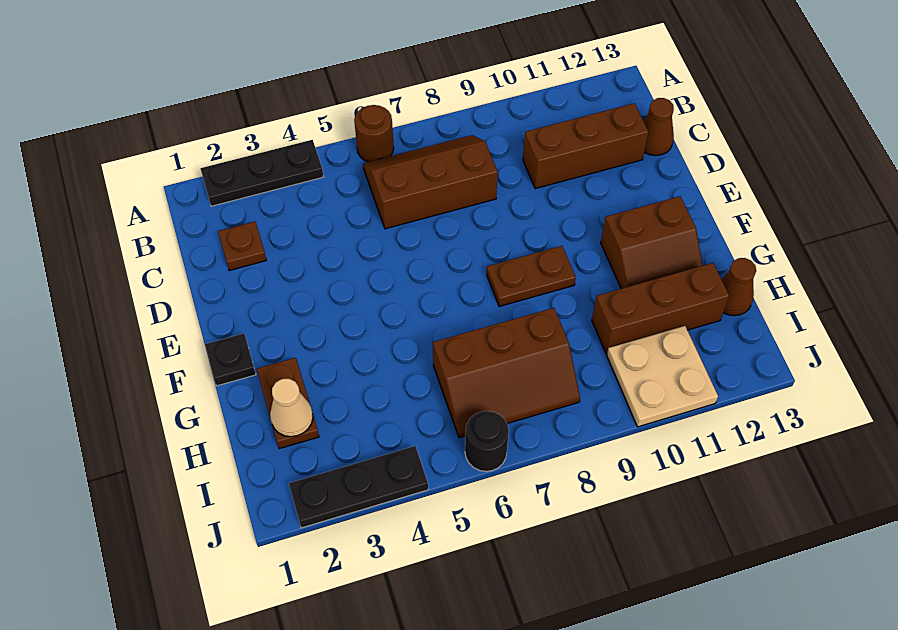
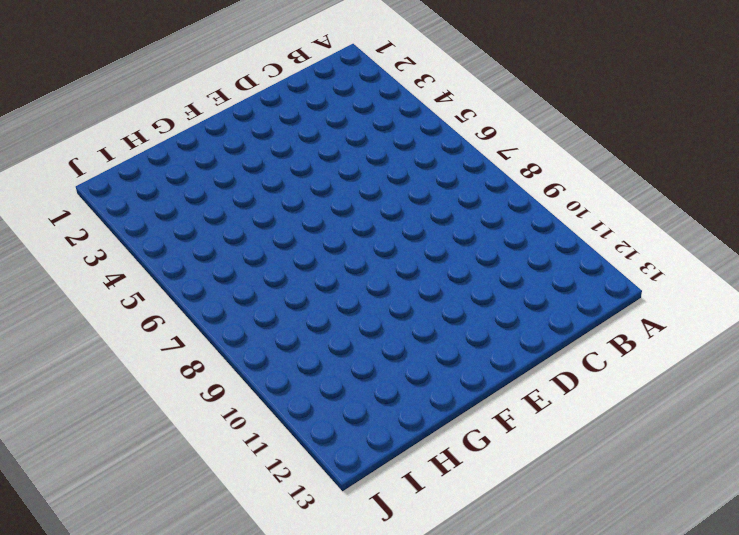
none -> black plate A2:A4 level 1
none -> brown round brick A6 level 1
none -> brown slope B6:C8 level 1 top C

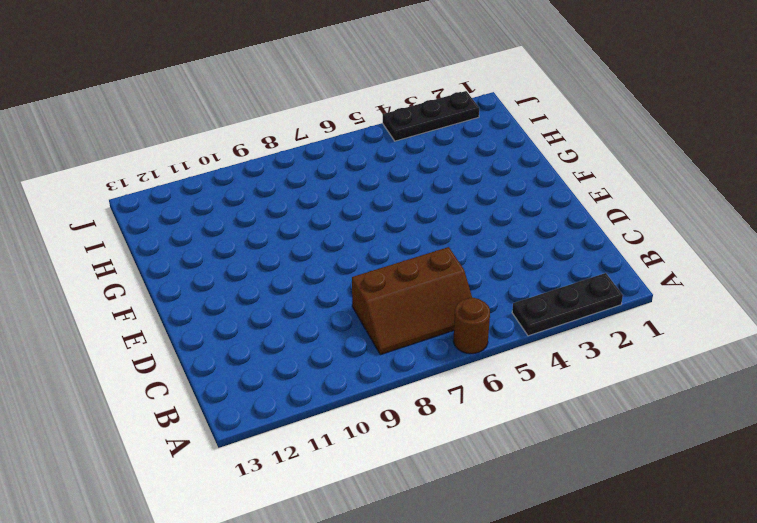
none -> brown plate C2 level 1
none -> brown brick C10:C12 level 1
none -> brown cone C13 level 1

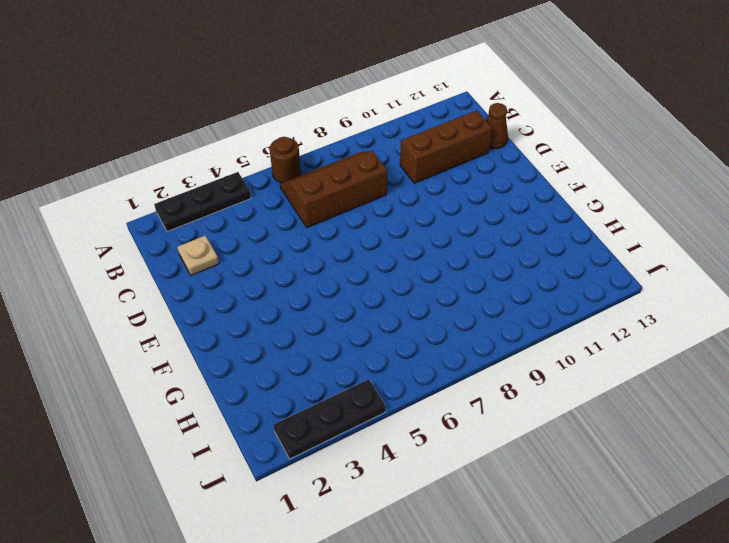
tan plate C2 level 1 -> brown plate C2 level 1
none -> black plate F1 level 1
none -> brown plate F8:F9 level 1
none -> brown slope F11:G12 level 1 top F

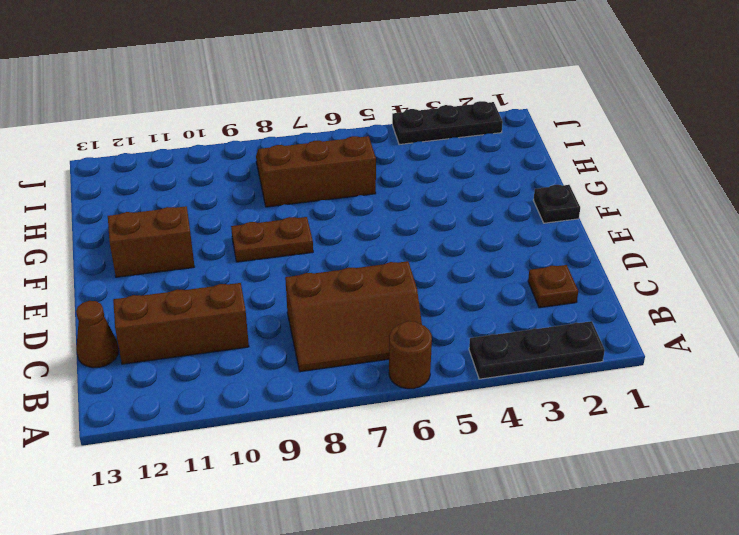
none -> brown plate G2:H2 level 1
none -> brown brick H10:H12 level 1
none -> brown cone H13 level 1

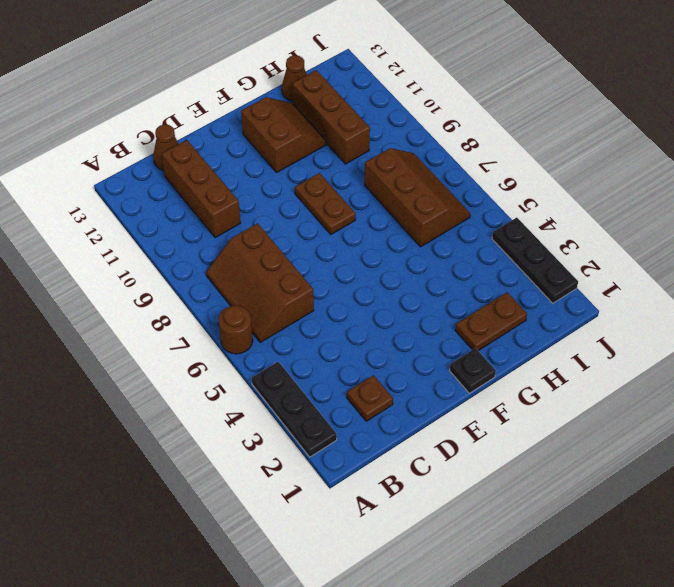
none -> tan plate I10:J11 level 1
none -> black round brick J6 level 1
none -> tan cone H2 level 2

